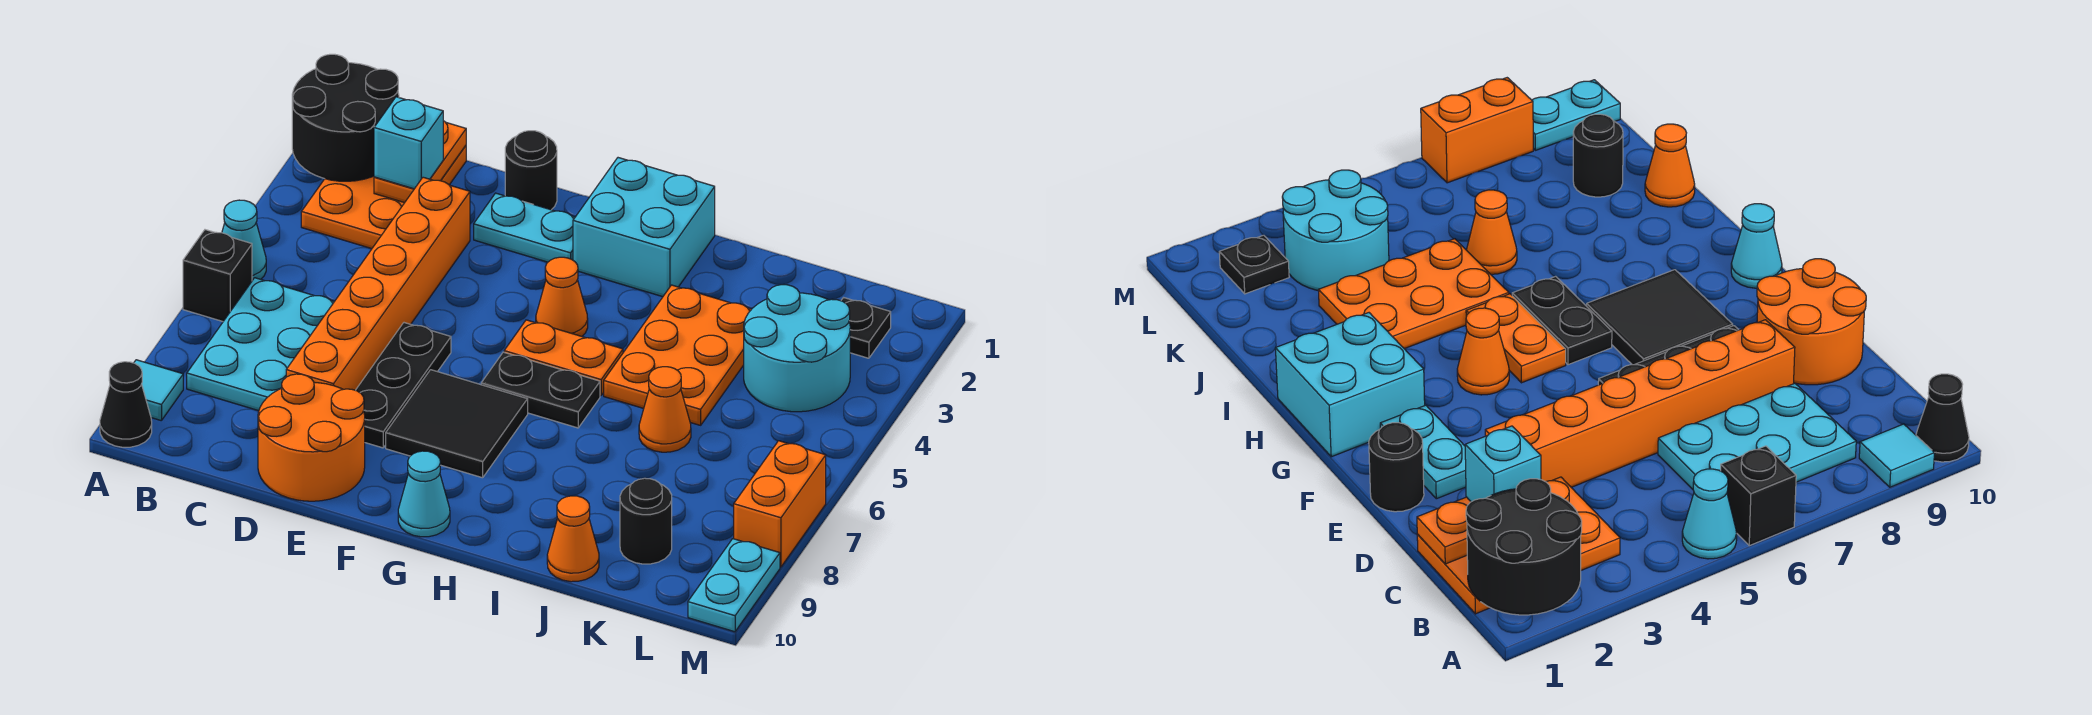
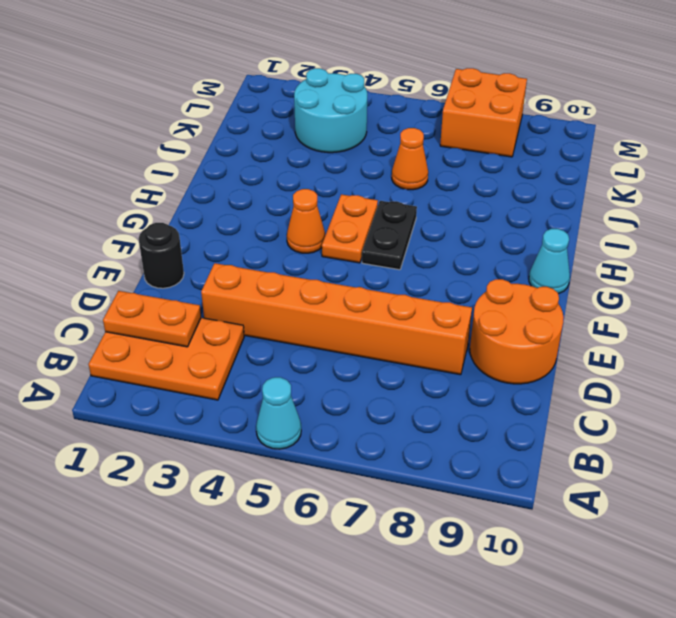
orange brick L7:M8 level 1 -> orange brick M7:M8 level 1
none -> black brick A6 level 1
none -> cyan tile A9 level 1
none -> black cone A10 level 1

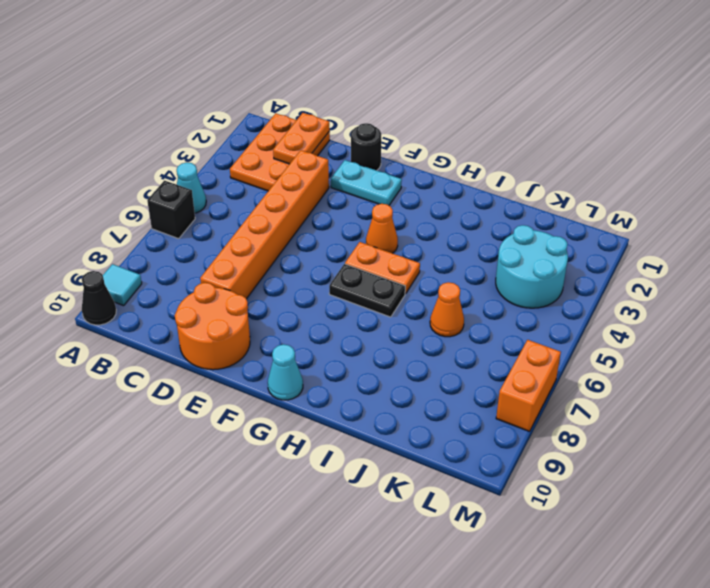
none -> cyan plate B6:C8 level 1
none -> black plate E6:E8 level 1
none -> black tile F7:G8 level 1

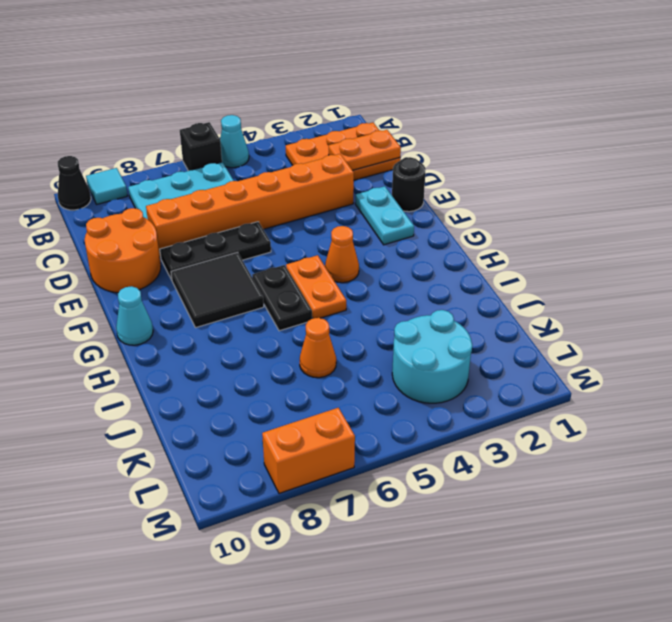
none -> cyan brick G1:H2 level 1
none -> orange plate I3:J5 level 1
none -> orange cone J10 level 1

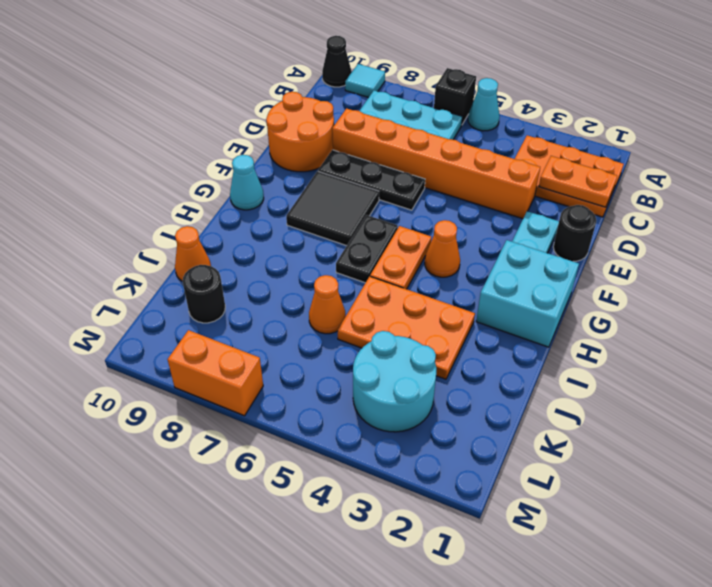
none -> black plate L2 level 1
none -> cyan plate M9:M10 level 1
none -> black round brick A1:B2 level 2

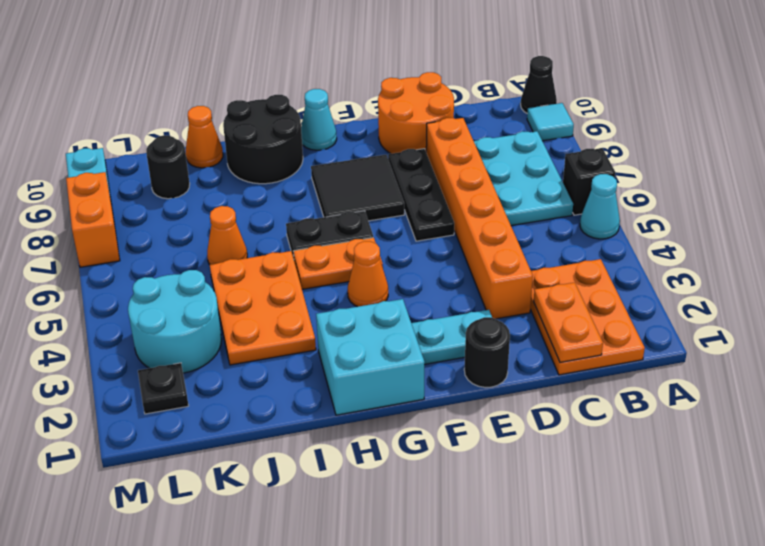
black round brick H9:I10 level 1 -> black round brick A1:B2 level 2
none -> cyan brick C2 level 3

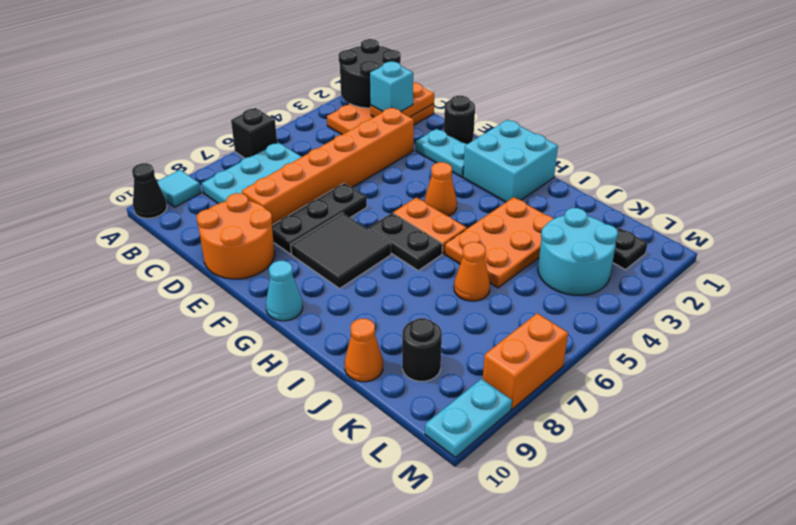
none -> cyan cone A5 level 1

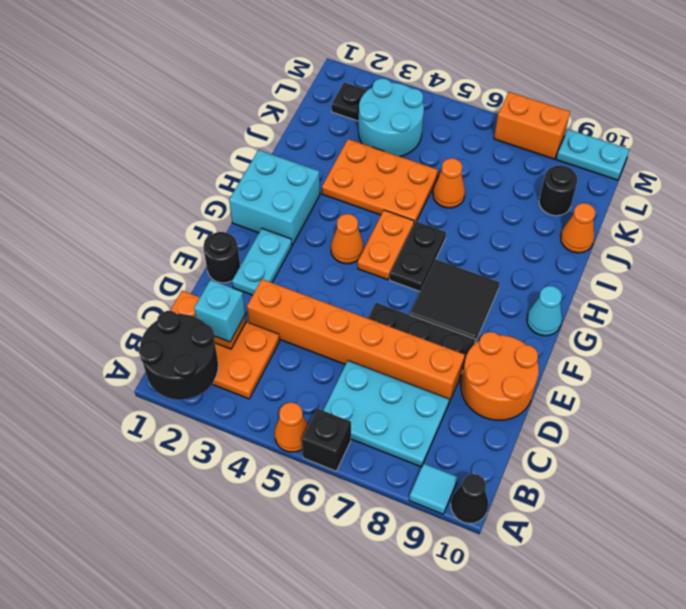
orange cone A5 level 1 -> cyan cone A5 level 1

